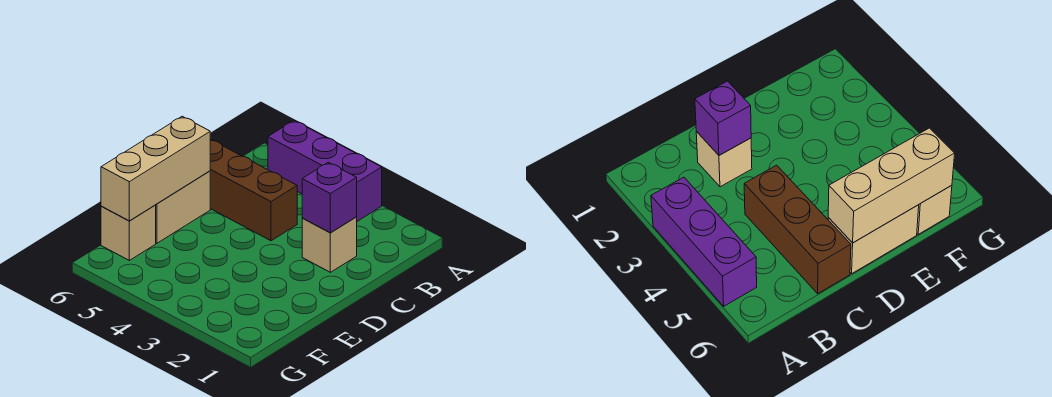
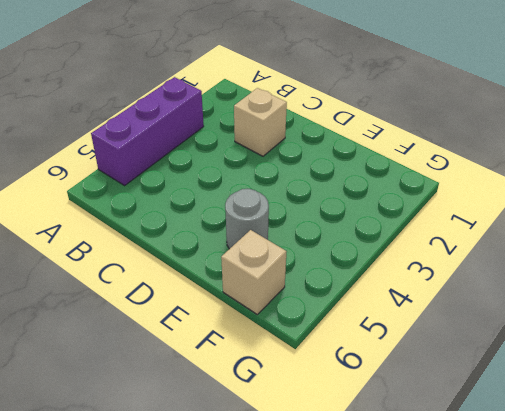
grey round brick E5 level 1 -> none
none -> brown brick C4:C6 level 1
none -> tan brick D6:E6 level 1

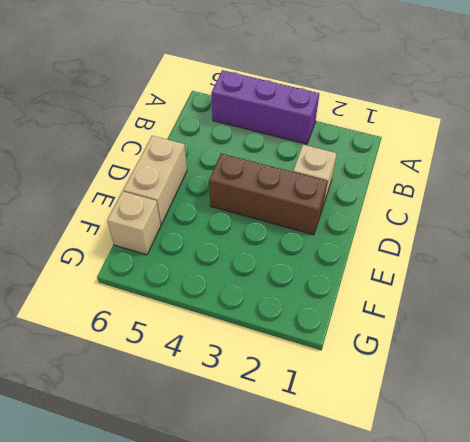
brown brick D2:D4 level 1 -> brown brick C4:C6 level 1
none -> purple brick C2 level 2
none -> tan brick D6:F6 level 2

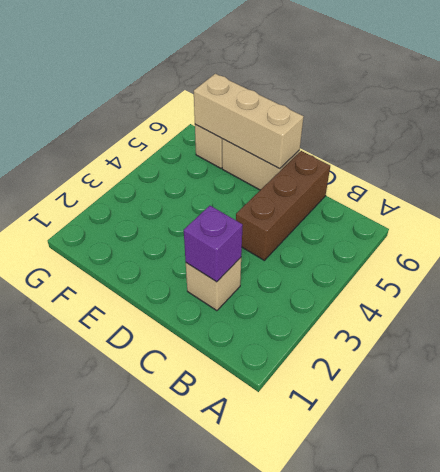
none -> purple brick A3:A5 level 1

